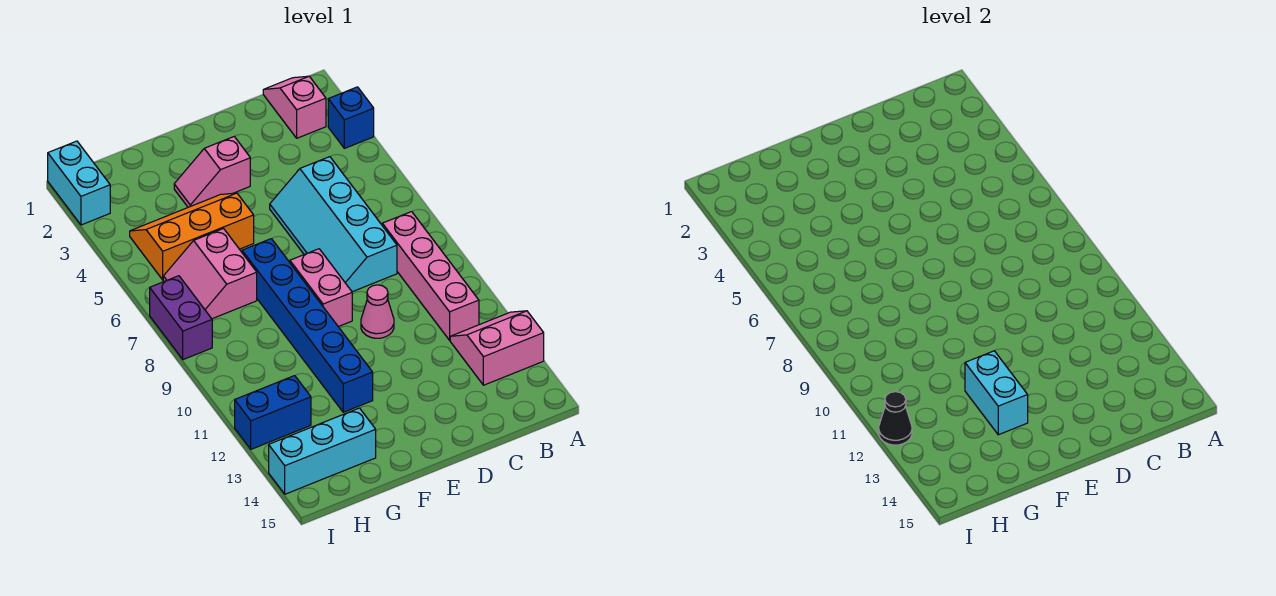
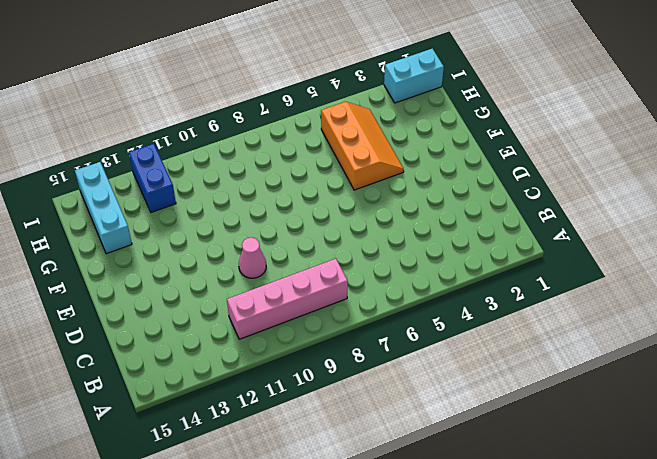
none -> blue brick A3 level 1
none -> pink slope A12:B13 level 1 top 13
none -> pink slope B1:B2 level 1 top 2

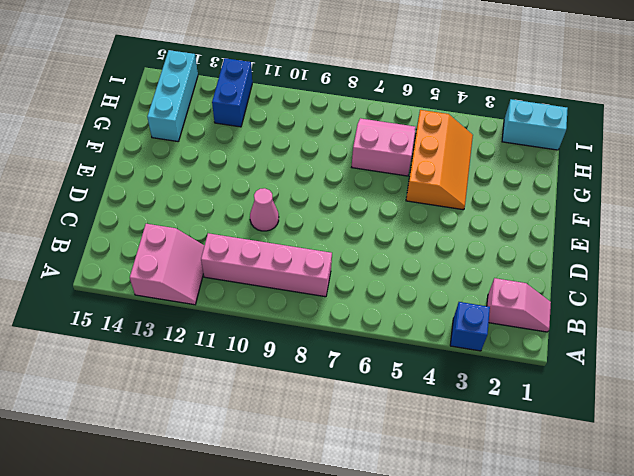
none -> cyan slope C5:D8 level 1 top C
none -> pink slope E3:F3 level 1 top E
none -> pink brick E8:E9 level 1

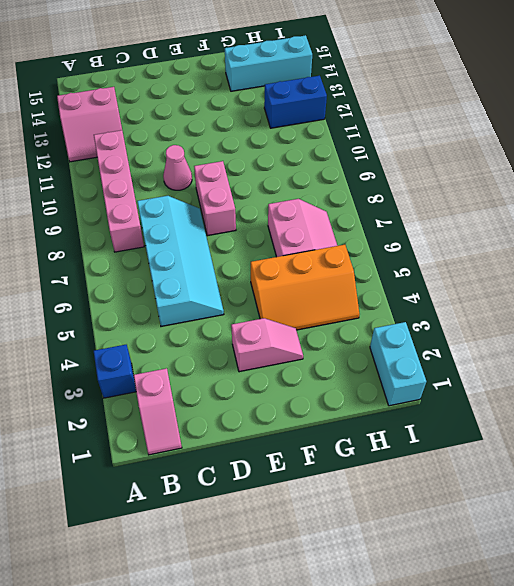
none -> blue brick F7:F12 level 1
none -> purple brick I7:I8 level 1
none -> cyan brick F12:F13 level 2

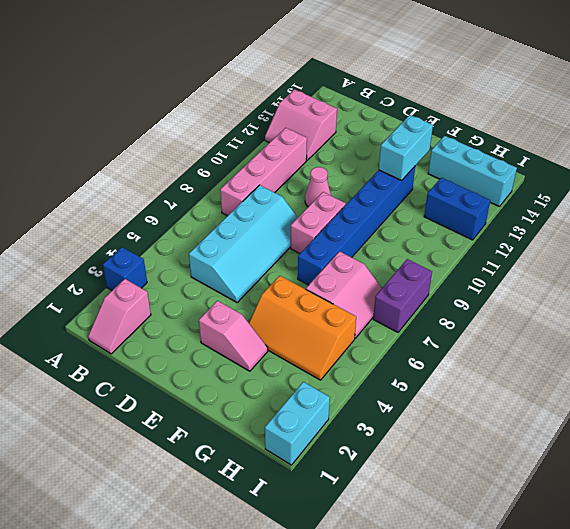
none -> black cone I12 level 2

